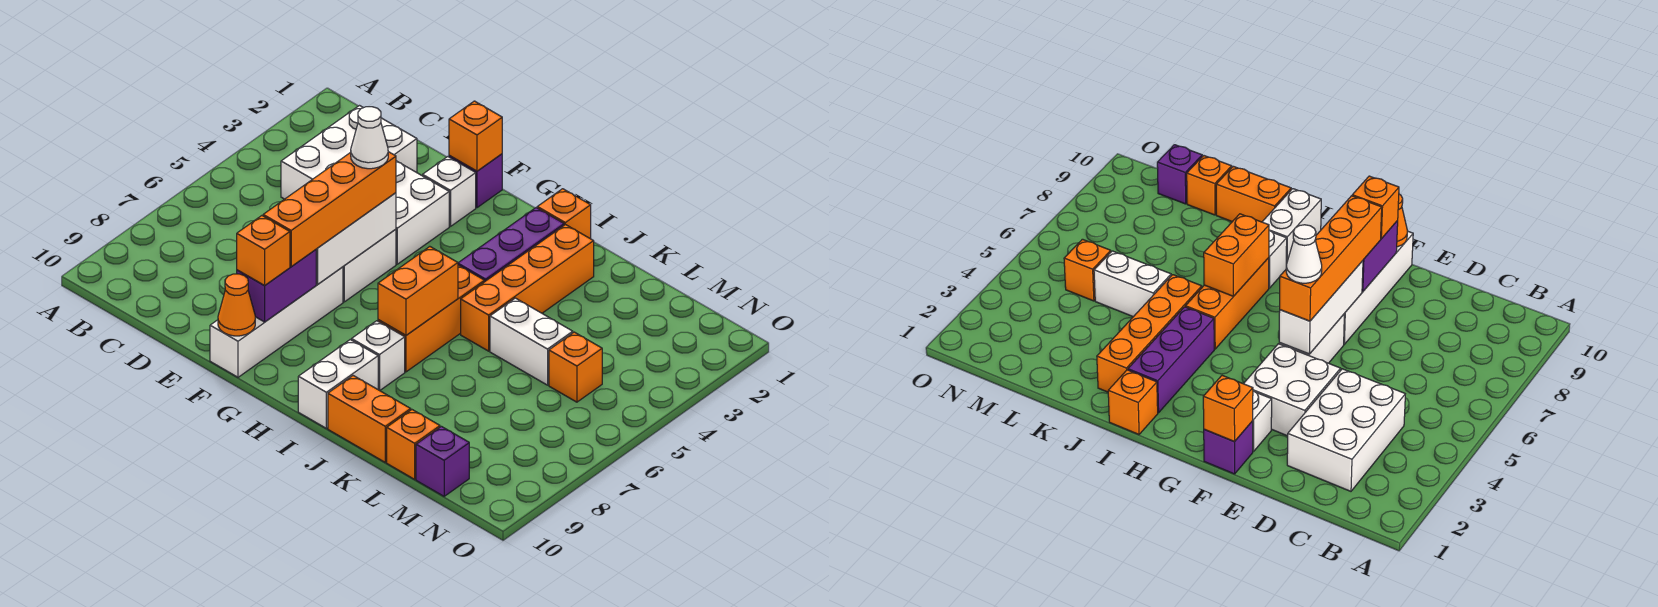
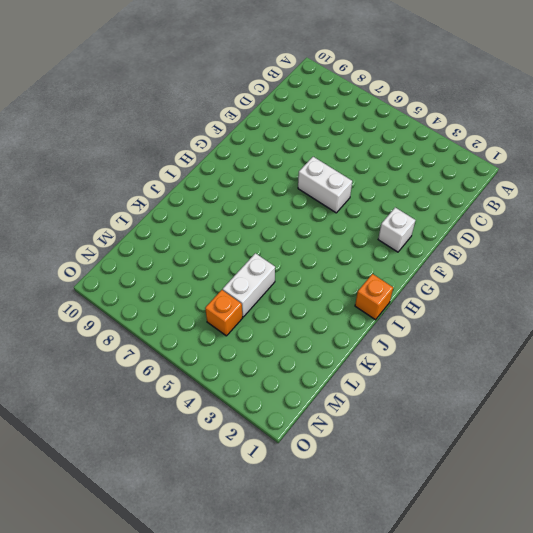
none -> white brick C2:D4 level 1
none -> white brick E3:F4 level 1
none -> purple brick F1 level 1

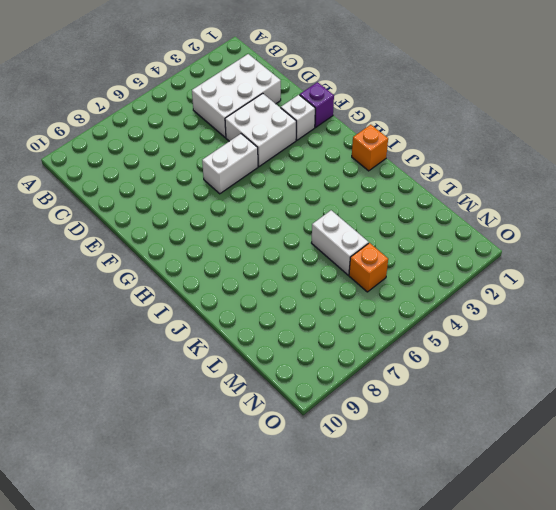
none -> white brick F7:F10 level 1
none -> purple brick I2:I4 level 1
none -> orange brick I5:I7 level 1

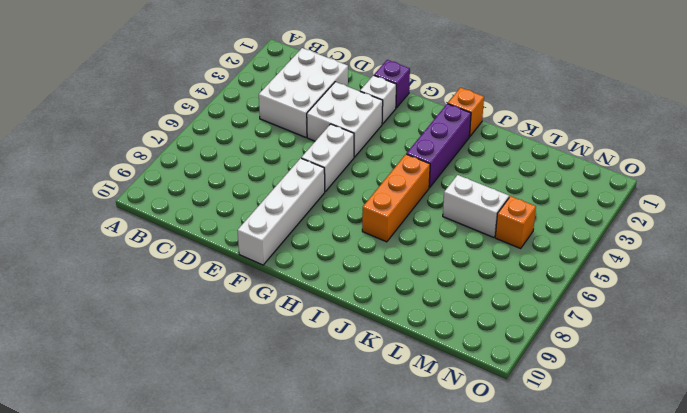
none -> white brick I8 level 1
none -> white brick I9:I10 level 1
none -> orange brick J2:J5 level 1

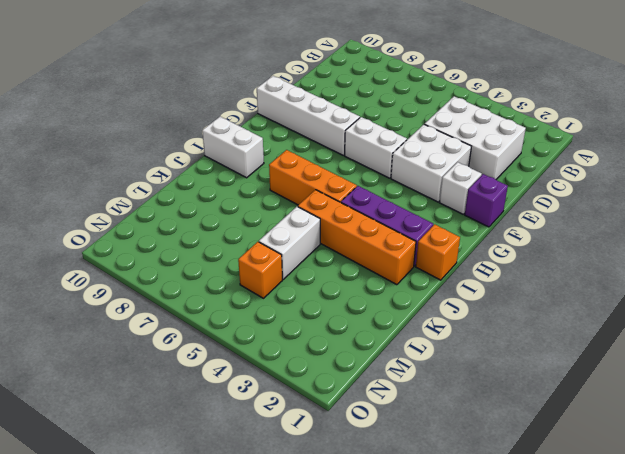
none -> white brick I8 level 1
none -> orange brick J10:K10 level 1
none -> orange brick L10 level 1

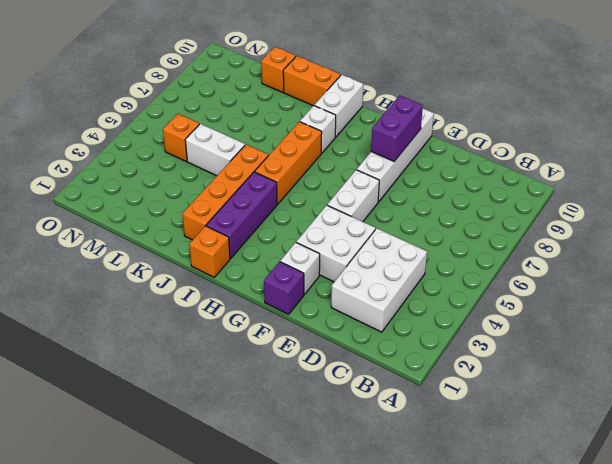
none -> purple brick M10 level 1
none -> orange brick F1 level 2
none -> white brick F5:F7 level 2

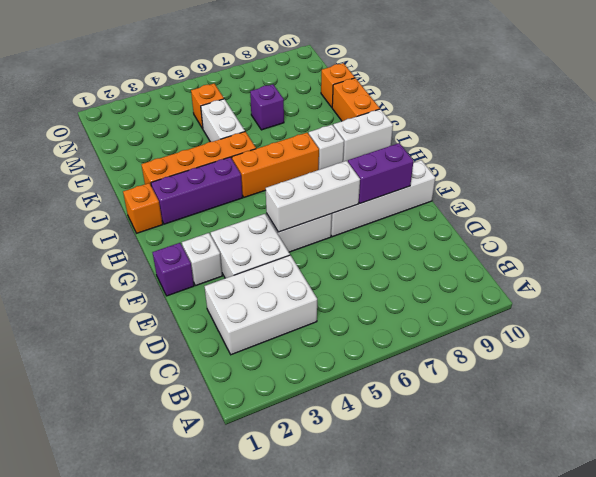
purple brick L7 level 1 -> purple brick M10 level 1
none -> orange brick F1 level 2
none -> orange cone F10 level 2
none -> orange brick I6:I7 level 2

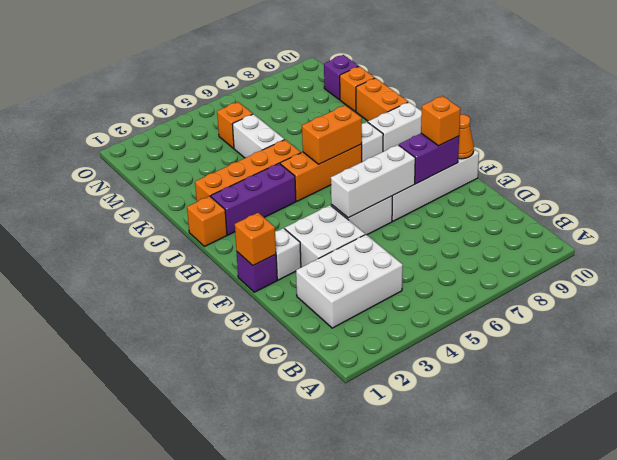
none -> orange brick F5:F8 level 3
none -> white cone F5 level 4

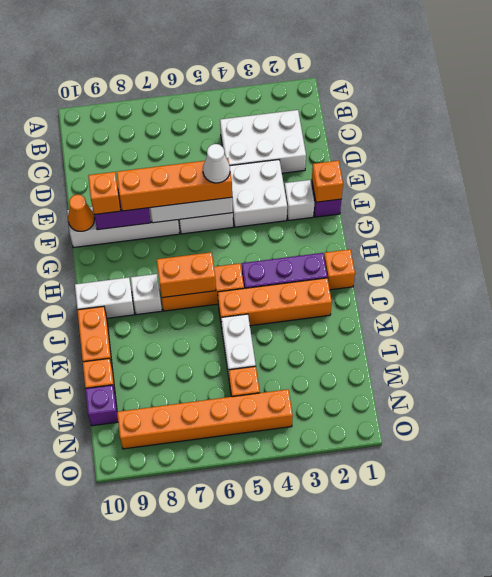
orange brick N4:N9 level 1 -> none

